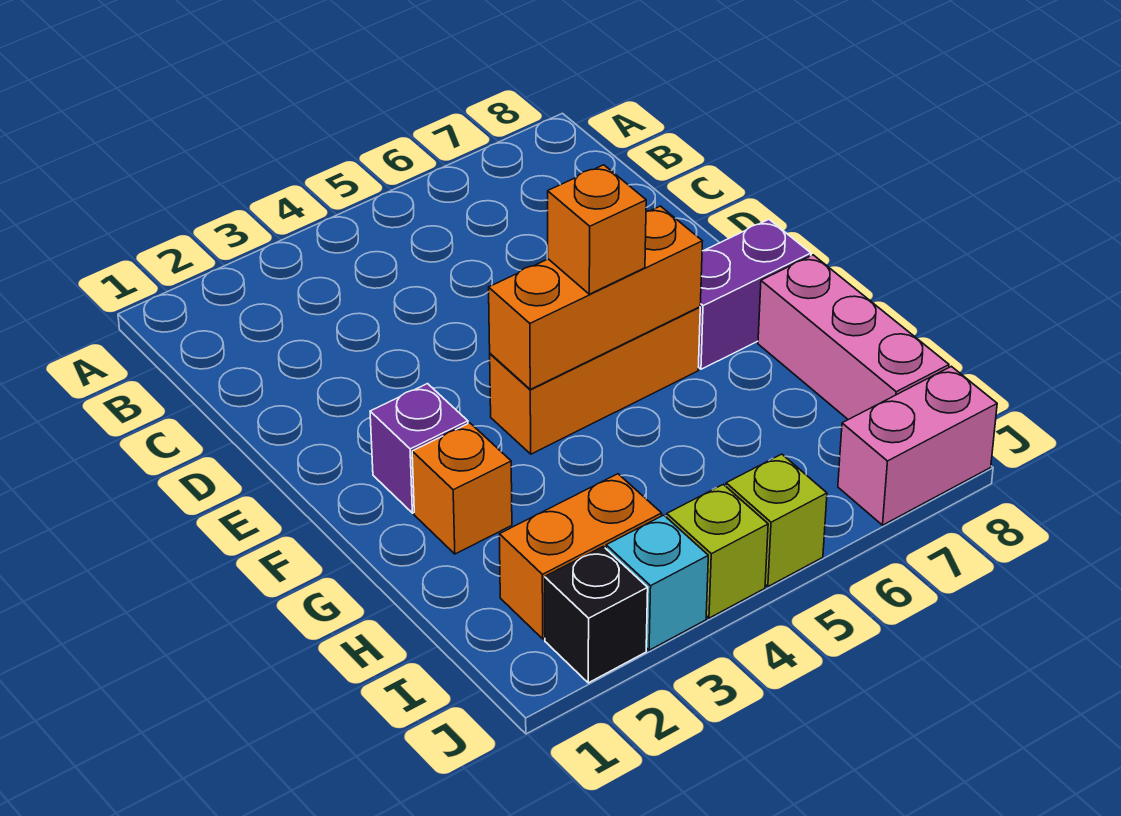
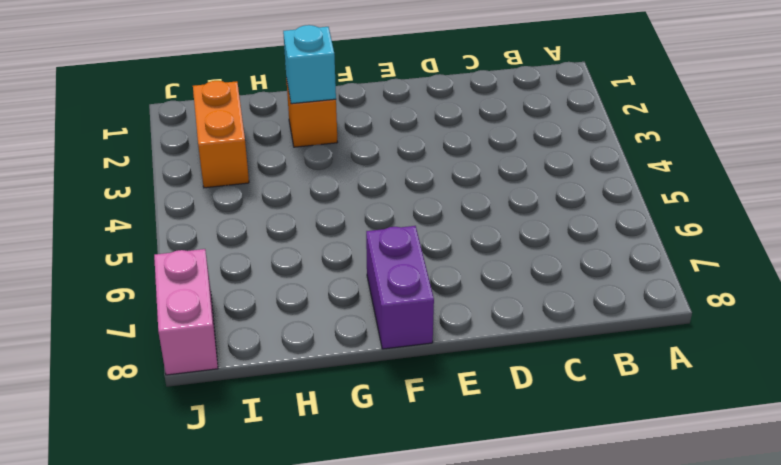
cyan brick G2 level 2 -> cyan brick J3 level 1
none -> purple brick F2 level 1
none -> orange brick F4:F6 level 1
none -> pink brick G8:I8 level 1

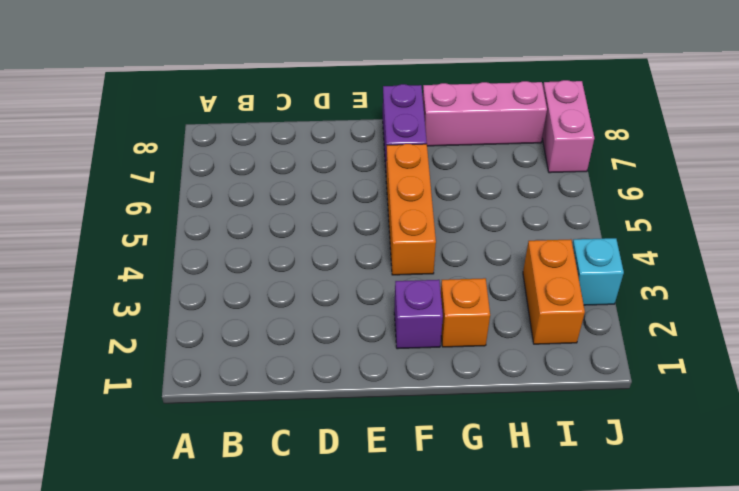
none -> black brick J2 level 1
none -> lime brick J4 level 1
none -> lime brick J5 level 1

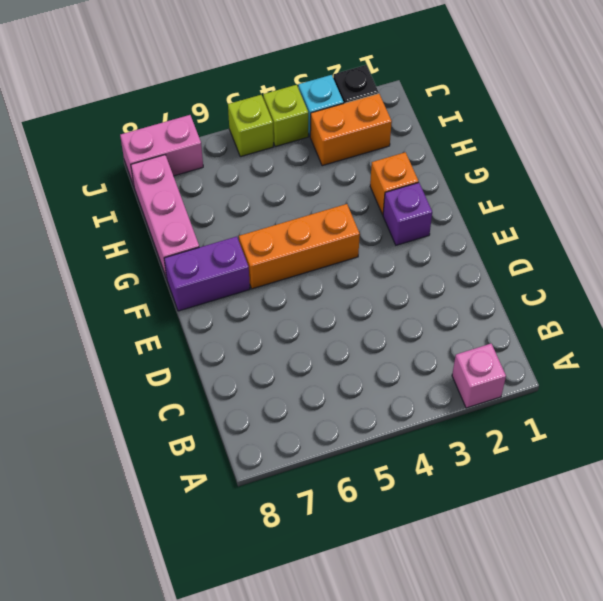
pink brick A2 level 1 -> none
none -> orange brick F4:F6 level 2
none -> orange brick F5 level 3

